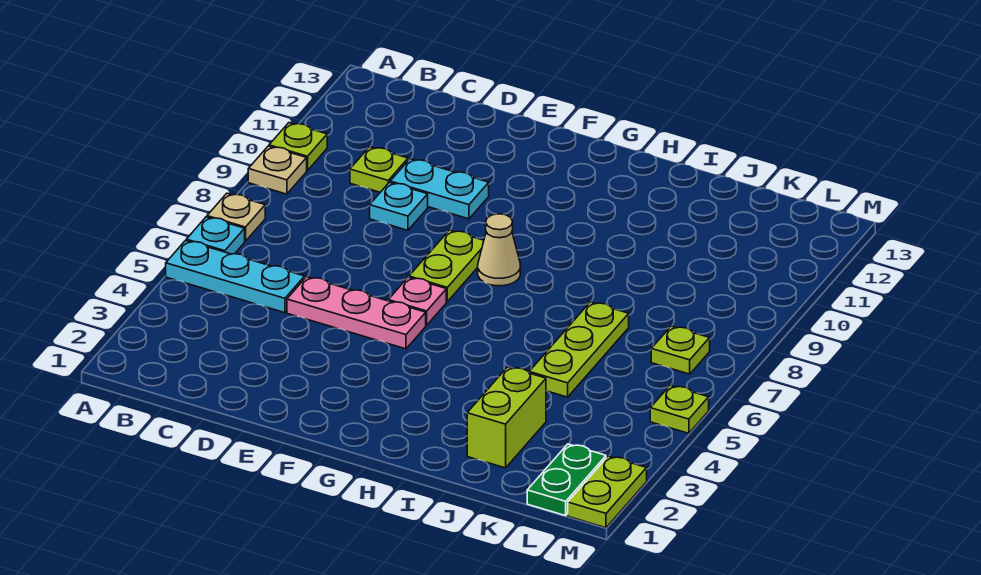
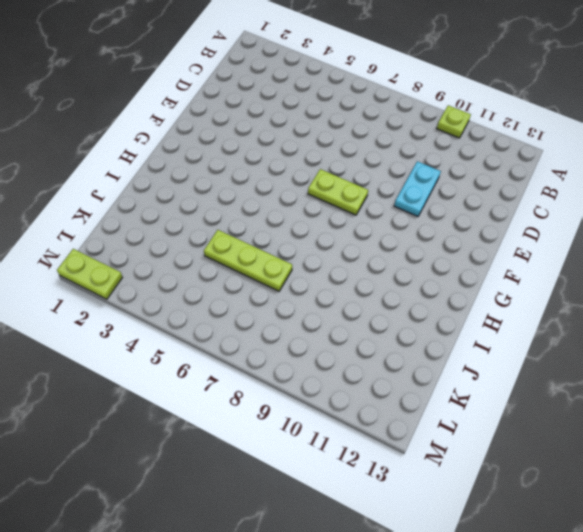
none -> cyan plate A5:C5 level 1
none -> cyan plate A6 level 1
none -> tan plate A7 level 1

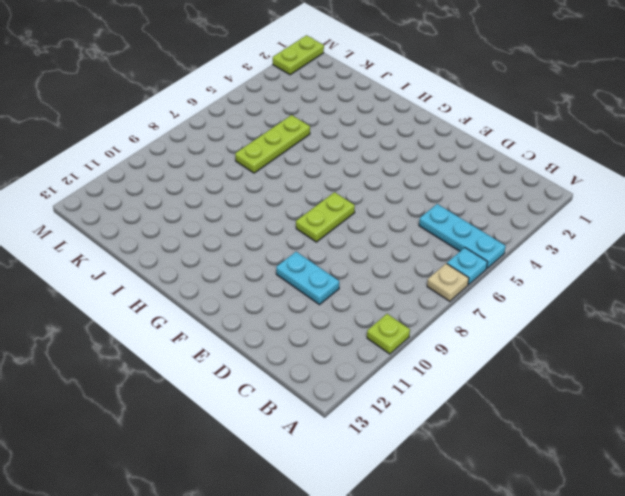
none -> tan plate A9 level 1
none -> lime plate C10 level 1
none -> pink plate D5:F5 level 1

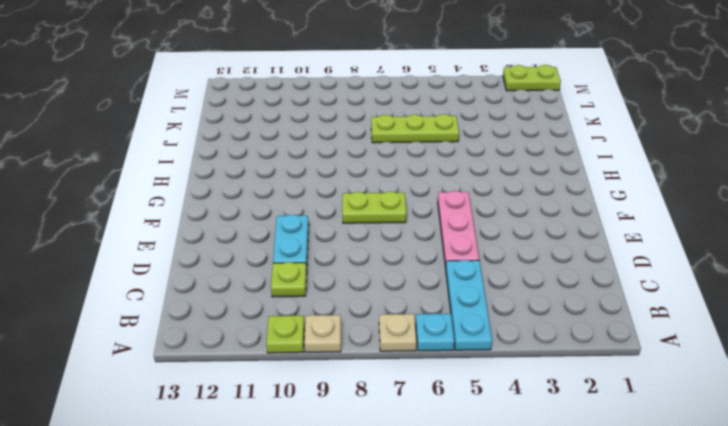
none -> cyan plate D9 level 1
none -> pink plate F6 level 1
none -> tan cone G8 level 1

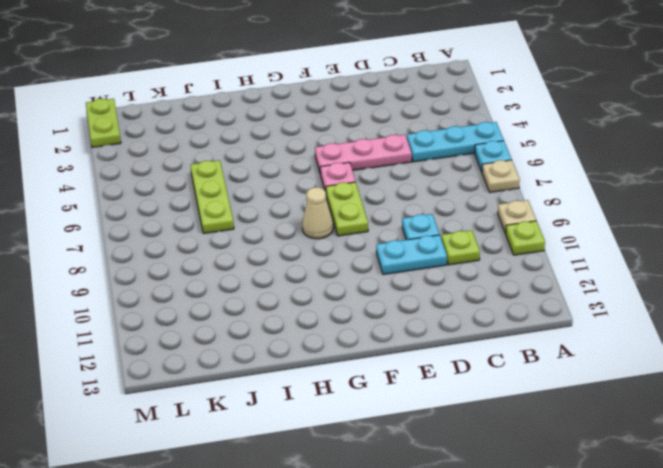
none -> lime brick J2:J3 level 1
none -> green plate L1:L2 level 1
none -> lime plate L7 level 1

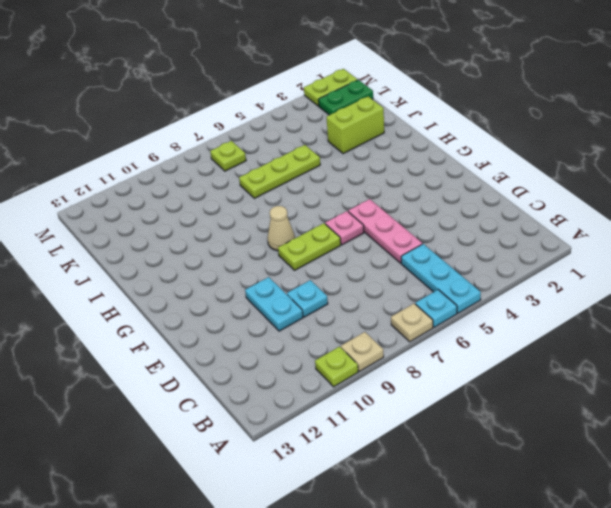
none -> lime plate C10 level 1
none -> lime plate M5 level 1

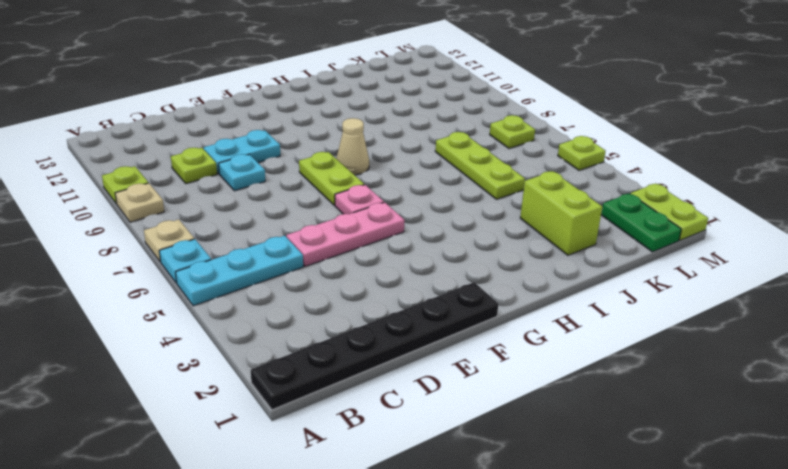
black plate A1:F1 level 1 -> none

